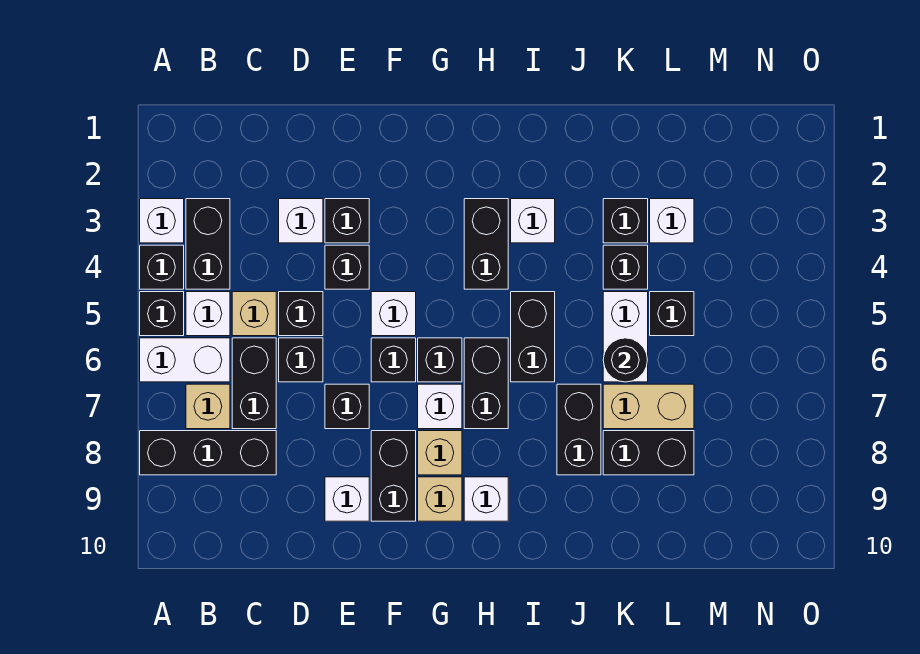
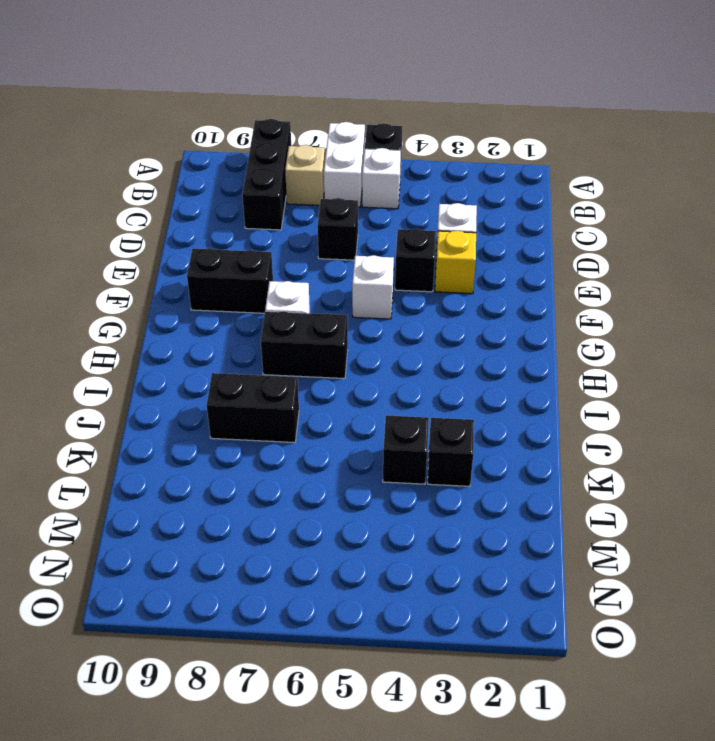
yellow brick E3 level 1 -> black brick E3 level 1
none -> white brick A3 level 1
none -> black brick A4 level 1
none -> black brick B3:B4 level 1
none -> tan brick C5 level 1

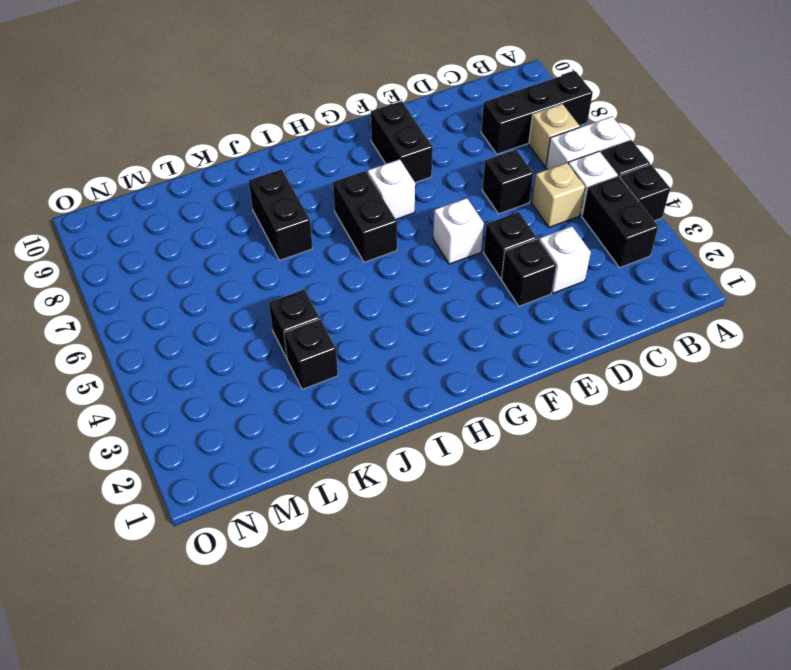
none -> white brick A3 level 1
none -> black brick C6:C7 level 1
none -> black brick D5 level 1
none -> black brick E7 level 1

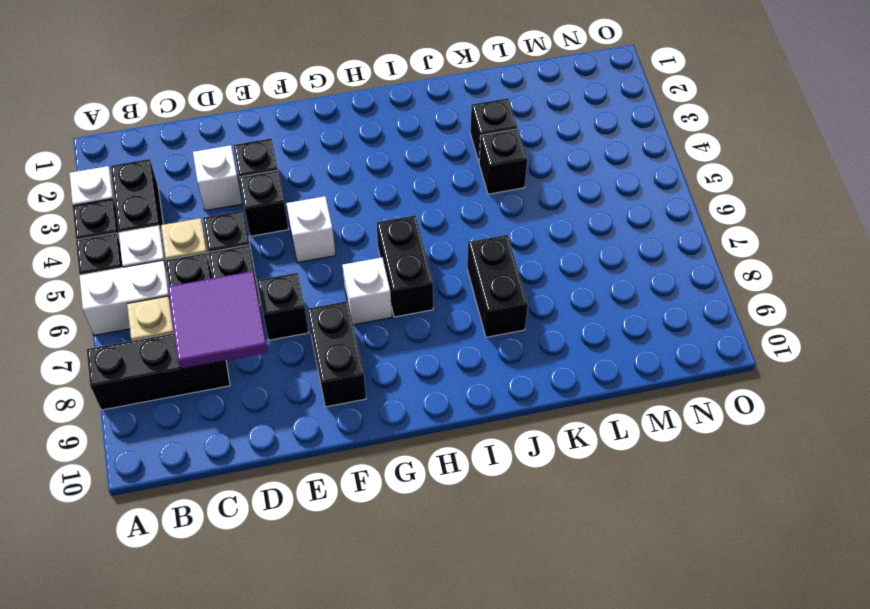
purple tile C7:D8 level 2 -> none
none -> white brick E9 level 1
none -> black brick F6 level 1
none -> black brick G6 level 1
none -> tan brick G8 level 1

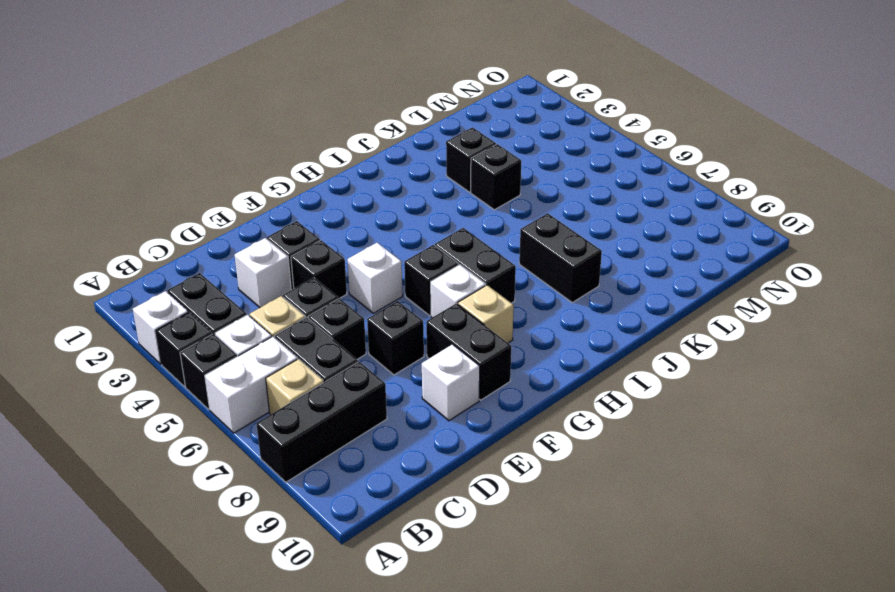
none -> black brick F6 level 1
none -> tan brick G9 level 1
none -> black brick H3:H4 level 1
none -> white brick H9 level 1

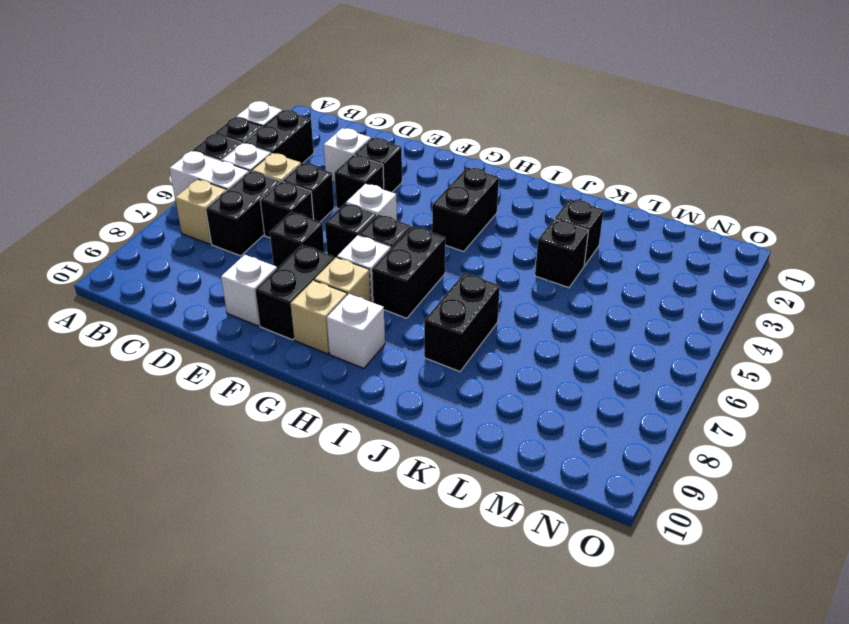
none -> black brick A8:C8 level 1
none -> white brick I3 level 1
none -> black brick I5:I6 level 1
none -> white brick K5:K6 level 1

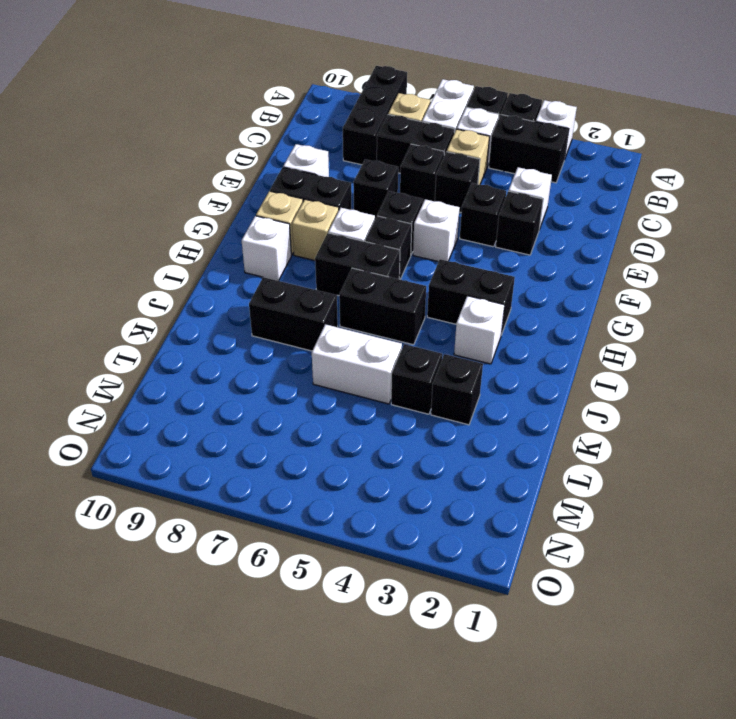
none -> tan brick K7:L7 level 1
none -> black brick K8:L8 level 1
none -> white brick L3 level 1
none -> black brick L5 level 1

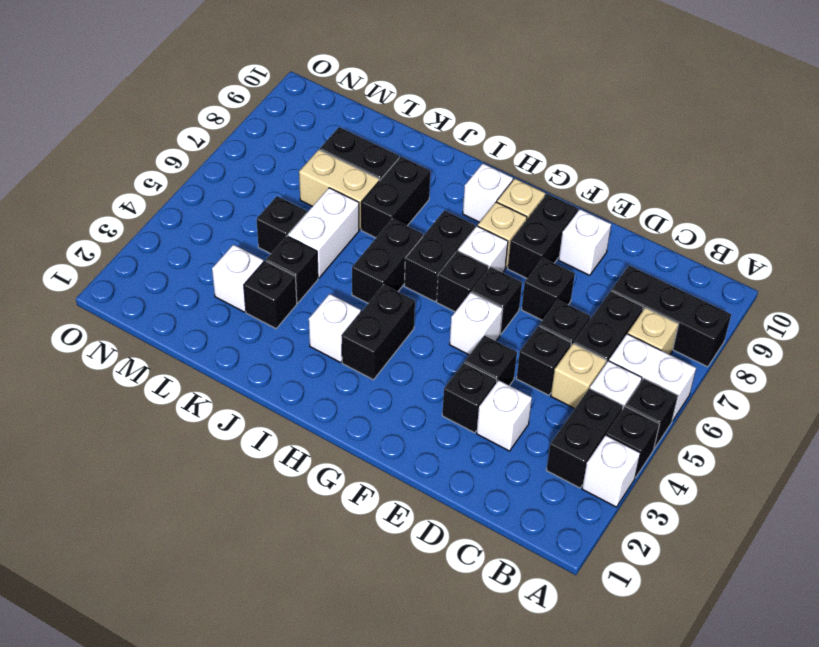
none -> black round brick K6 level 2

